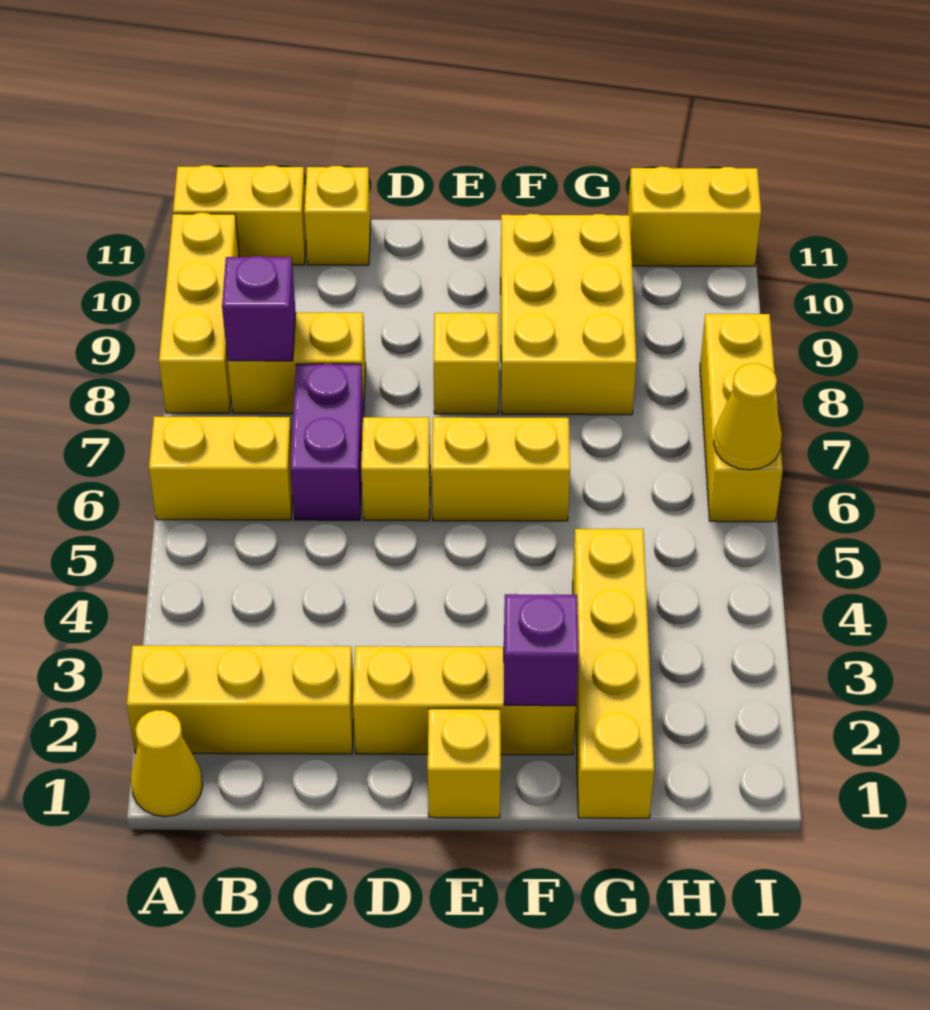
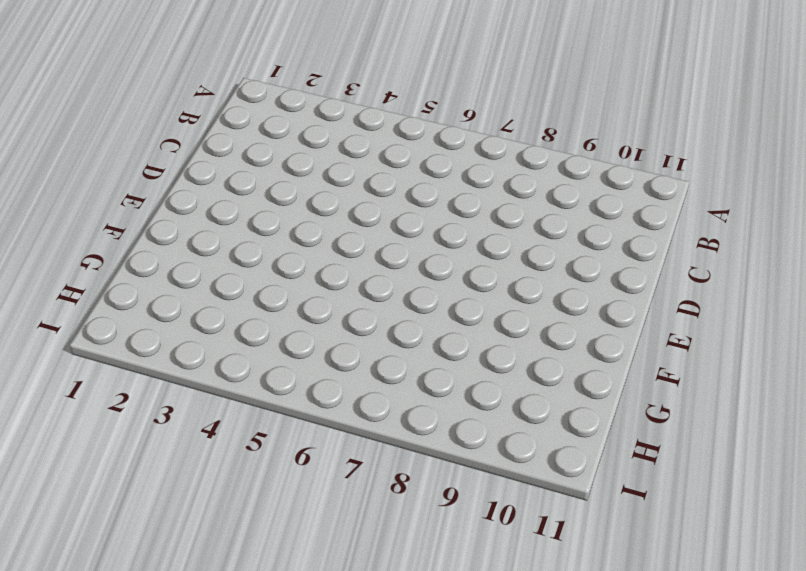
none -> yellow cone A1 level 1
none -> yellow brick A2:C2 level 1
none -> yellow brick A6:B6 level 1

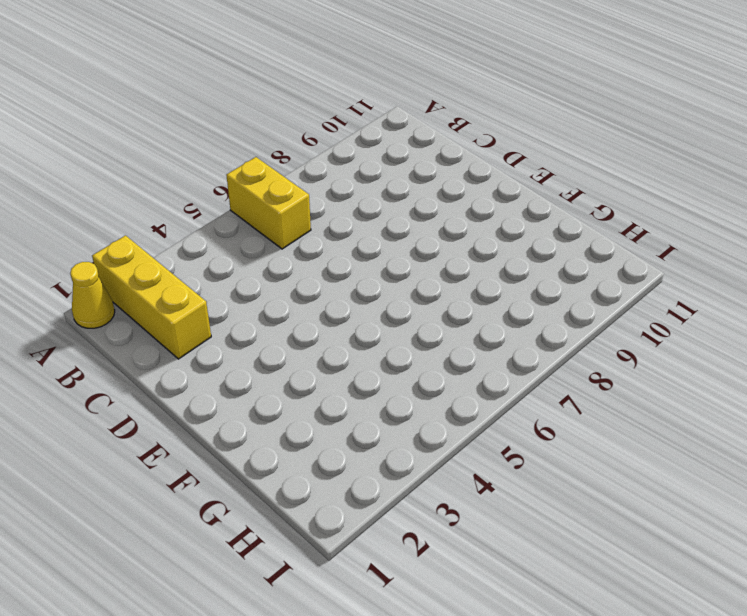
none -> yellow brick A8:A10 level 1
none -> yellow brick A11:B11 level 1
none -> yellow brick B8:C8 level 1

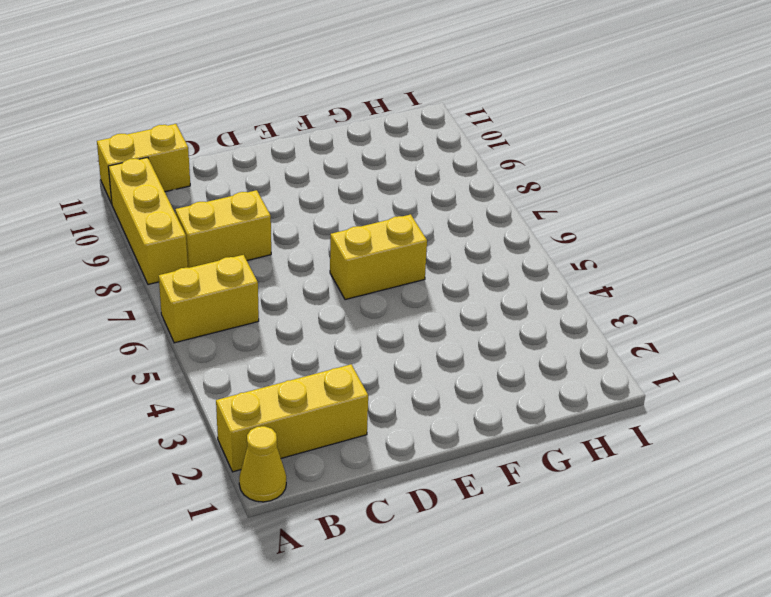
none -> purple brick C6:C7 level 1
none -> yellow brick C11 level 1
none -> yellow brick D2:F2 level 1

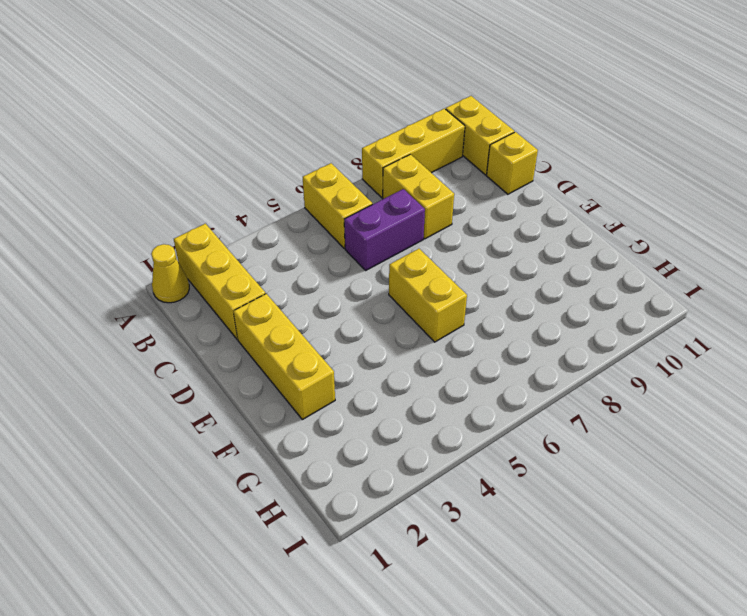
none -> yellow brick D6 level 1
none -> yellow brick E1 level 1
none -> yellow brick E8 level 1

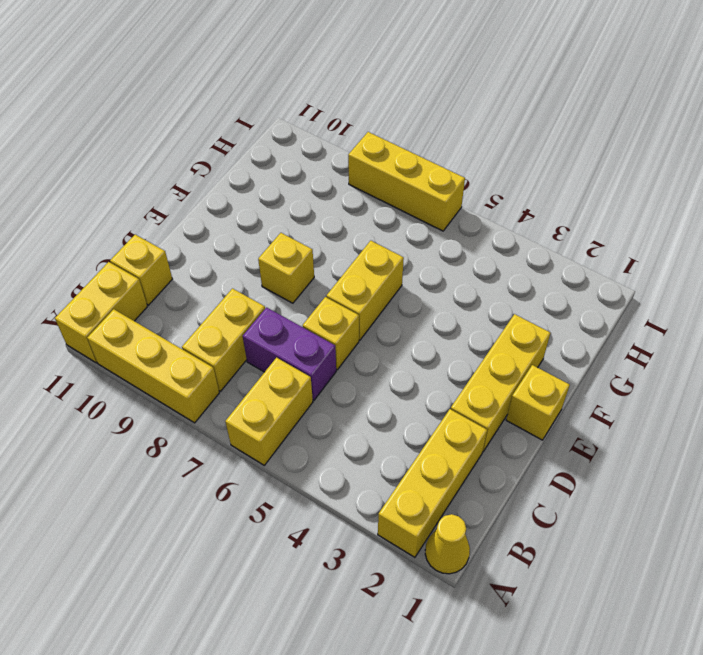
none -> yellow brick F8:G10 level 1
none -> yellow brick G1:G4 level 1
none -> yellow brick H11:I11 level 1

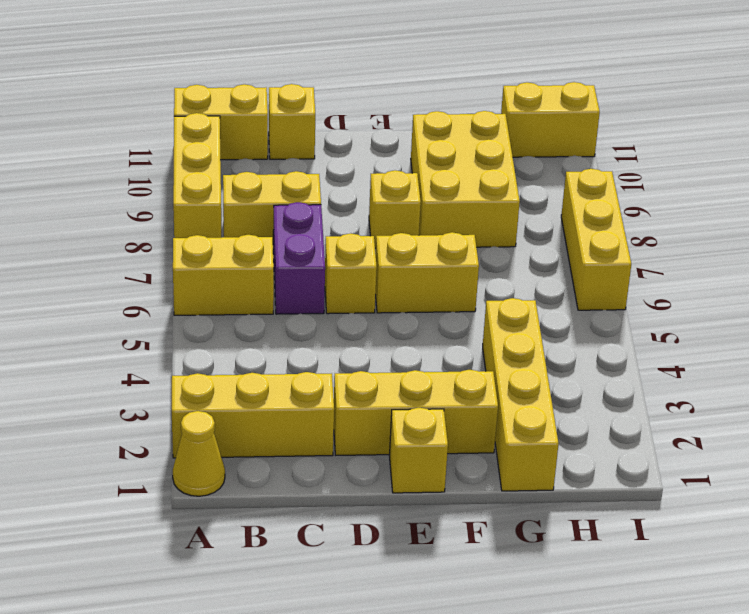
none -> purple brick B8 level 2
none -> purple brick F2 level 2
none -> yellow cone I6 level 2

